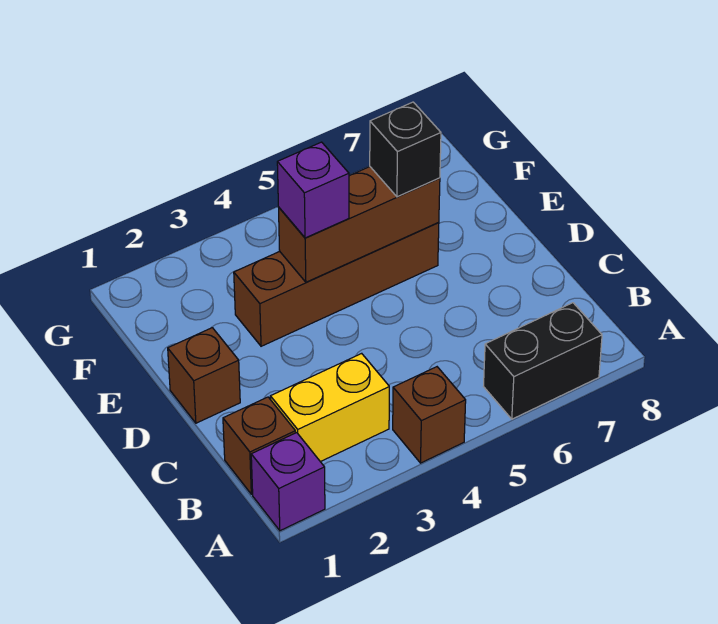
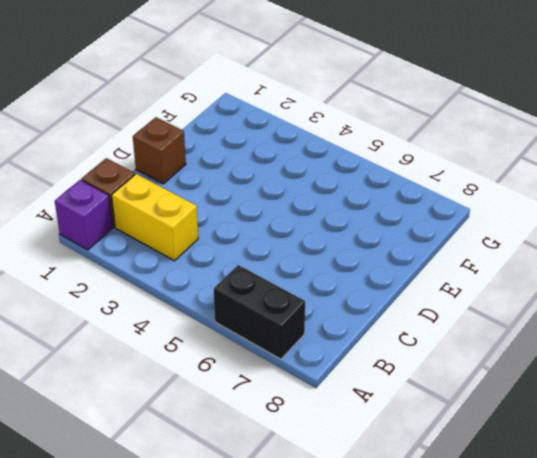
none -> brown brick A4 level 1
none -> brown brick E3:E6 level 1

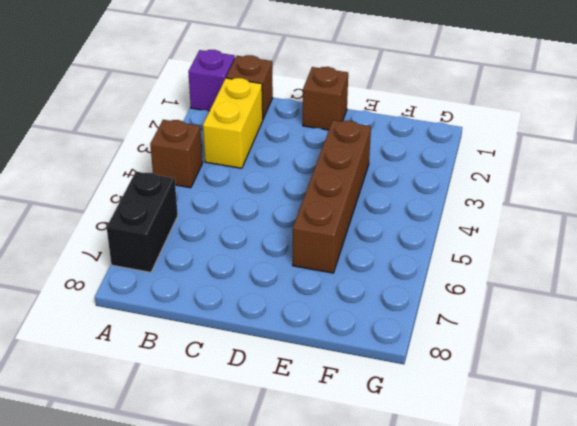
none -> brown brick E4:E6 level 2
none -> purple brick E4 level 3

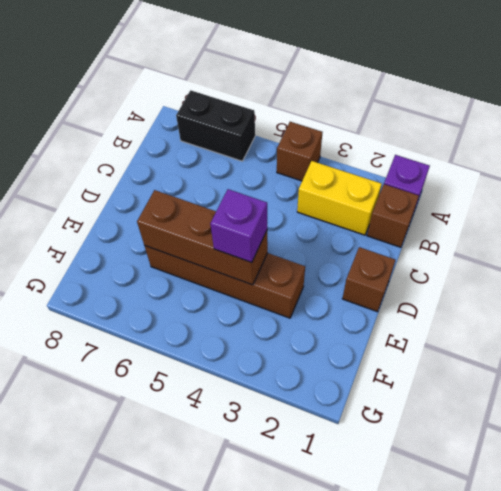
none -> black brick E6 level 3

